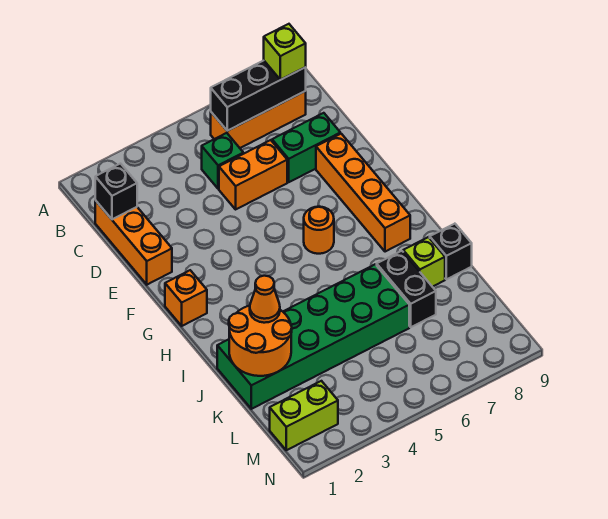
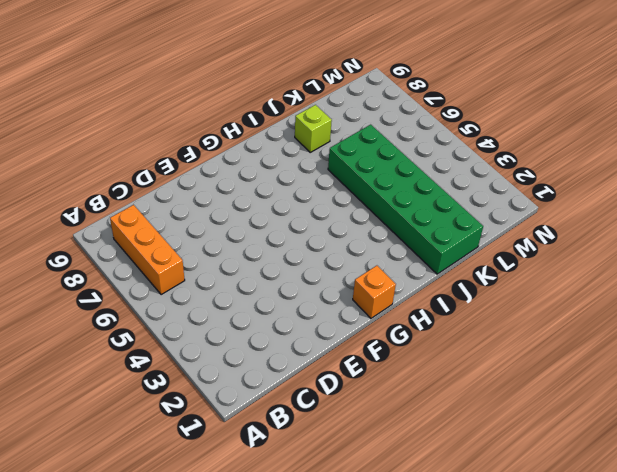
none -> orange brick C1:E1 level 1
none -> green brick C5 level 1
none -> orange brick D5:D6 level 1

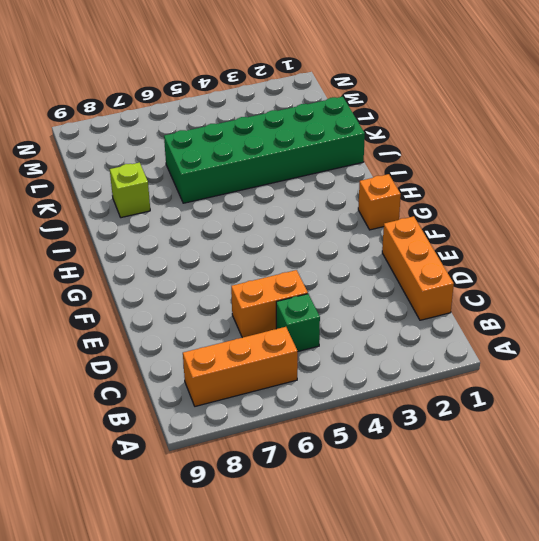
none -> green brick D7:D8 level 1
none -> orange brick E8:H8 level 1
none -> orange round brick G6 level 1

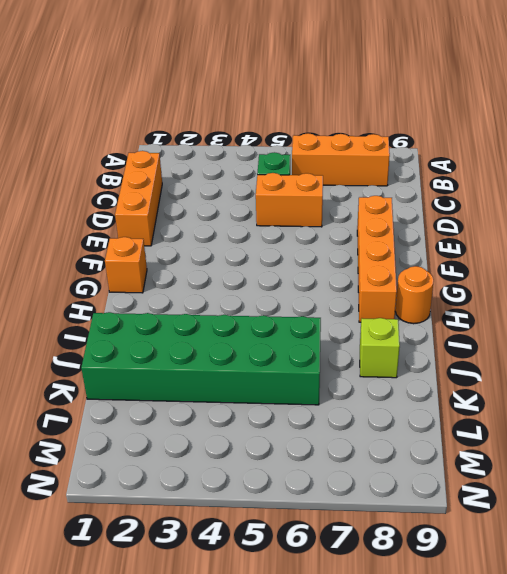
orange round brick H9 level 1 -> orange round brick G6 level 1
none -> green brick D7:D8 level 1
none -> black brick J7:K7 level 1
none -> black brick J9 level 1

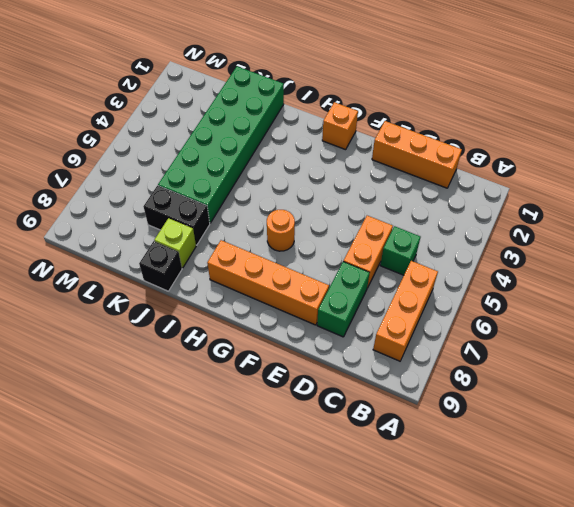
none -> lime brick M1:M2 level 1
none -> black brick B6:B8 level 2
none -> black brick C1 level 2

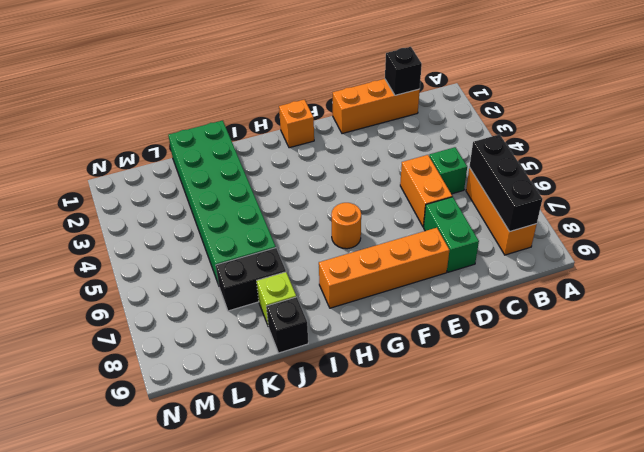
none -> lime brick M1:M2 level 1
none -> orange round brick J1:K2 level 2
none -> lime brick B8 level 3

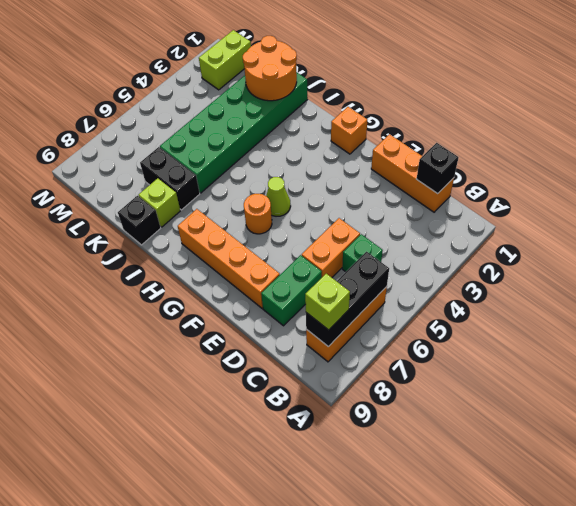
lime cone G5 level 1 -> none
none -> orange cone J2 level 3

